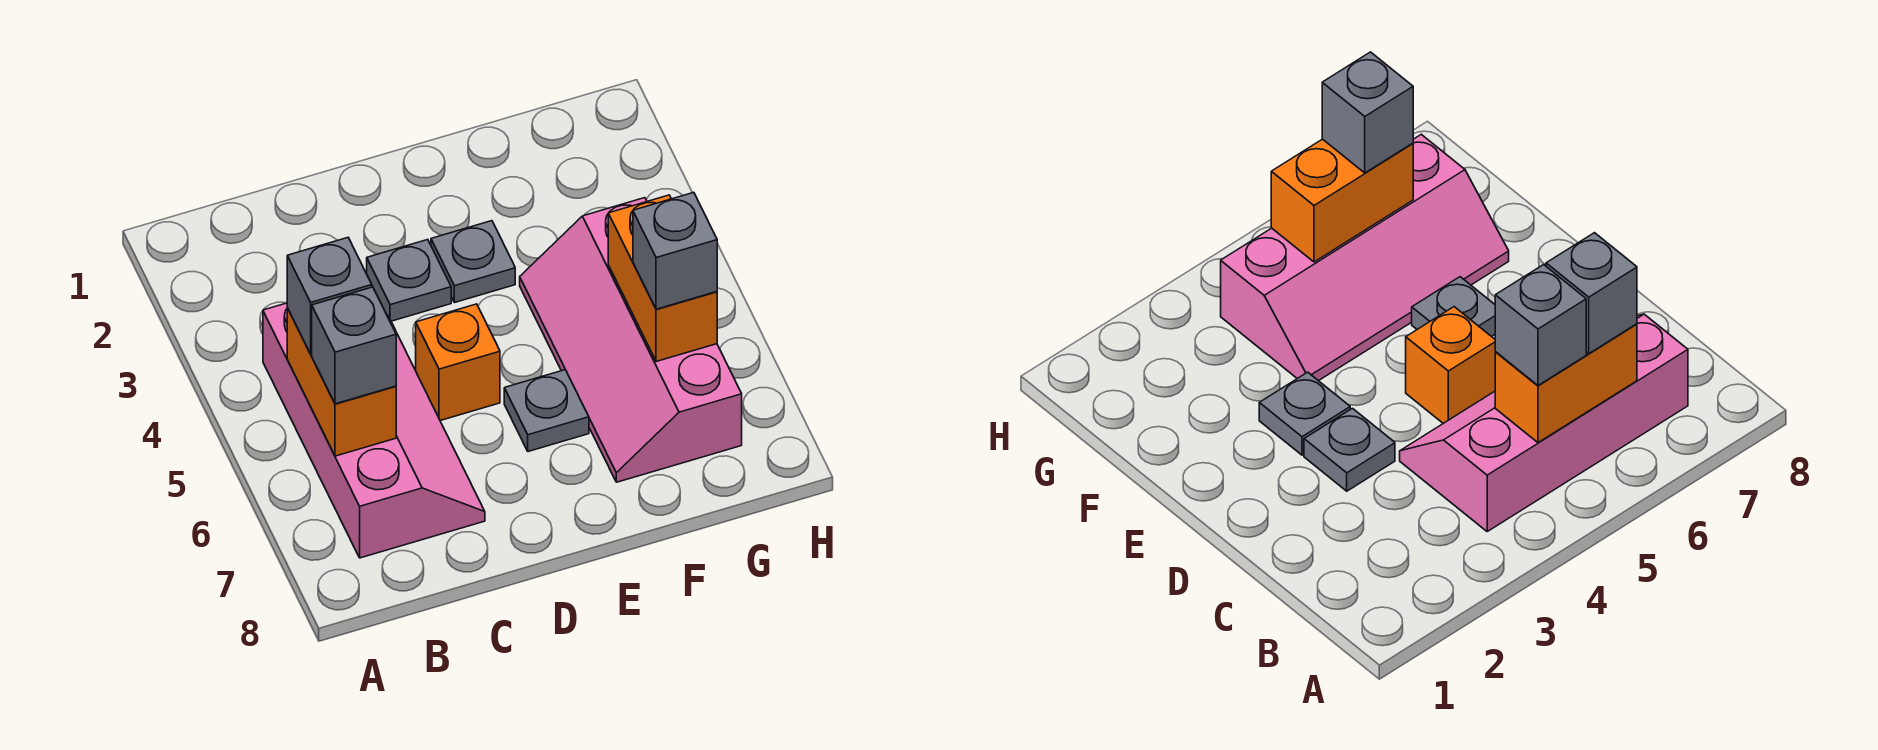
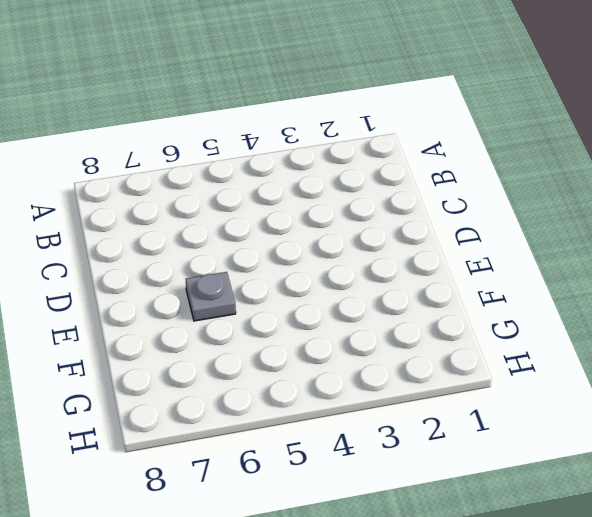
none -> pink slope B4:C7 level 1 top B
none -> grey plate D3 level 1

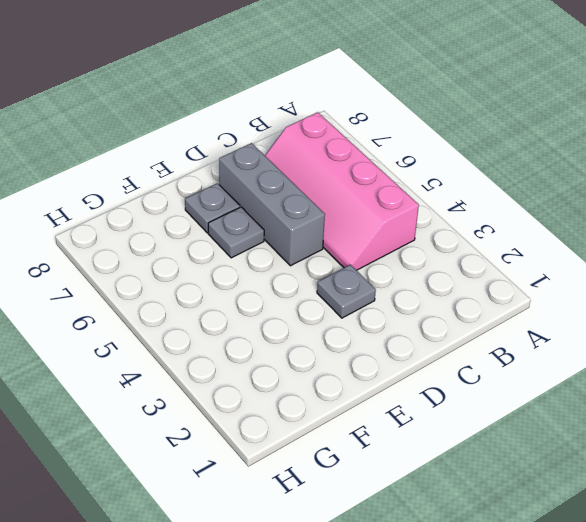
grey brick D5:D7 level 1 -> orange brick D5 level 1
grey plate E7 level 1 -> grey plate E3 level 1
none -> pink slope F4:G7 level 1 top G
none -> orange brick B5:B6 level 2

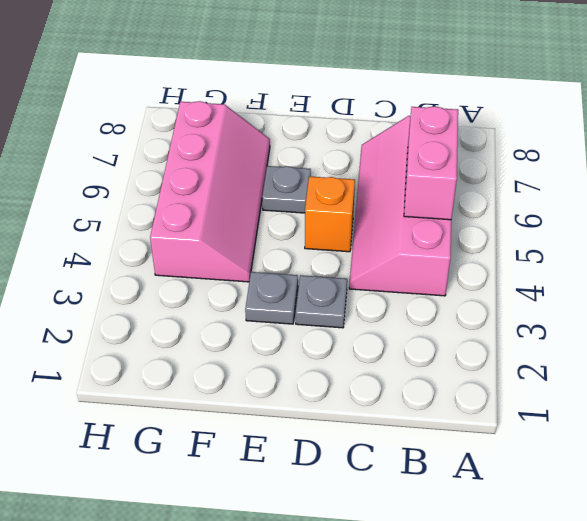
pink brick B5:B6 level 2 -> orange brick B5:B6 level 2
none -> orange brick G5:G6 level 2
none -> grey brick B5 level 3

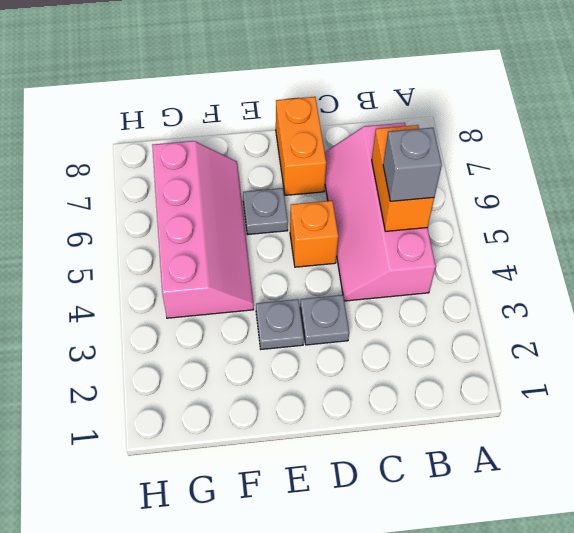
orange brick D7:D8 level 1 -> orange brick G5:G6 level 2
none -> grey brick B6 level 3
none -> grey brick G6 level 3

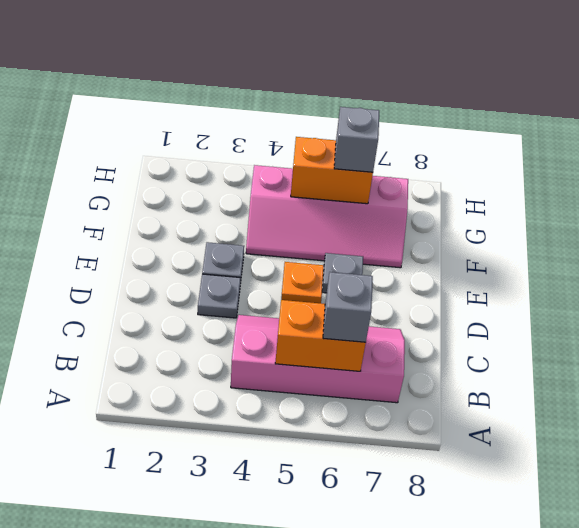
none -> grey brick B5 level 3

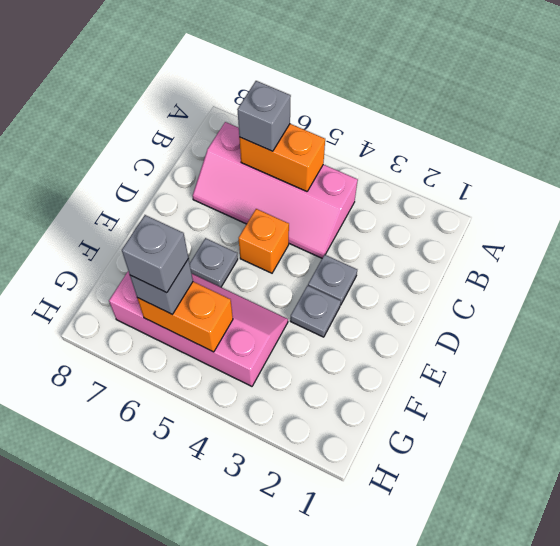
grey brick G6 level 4 -> grey brick B5 level 3

